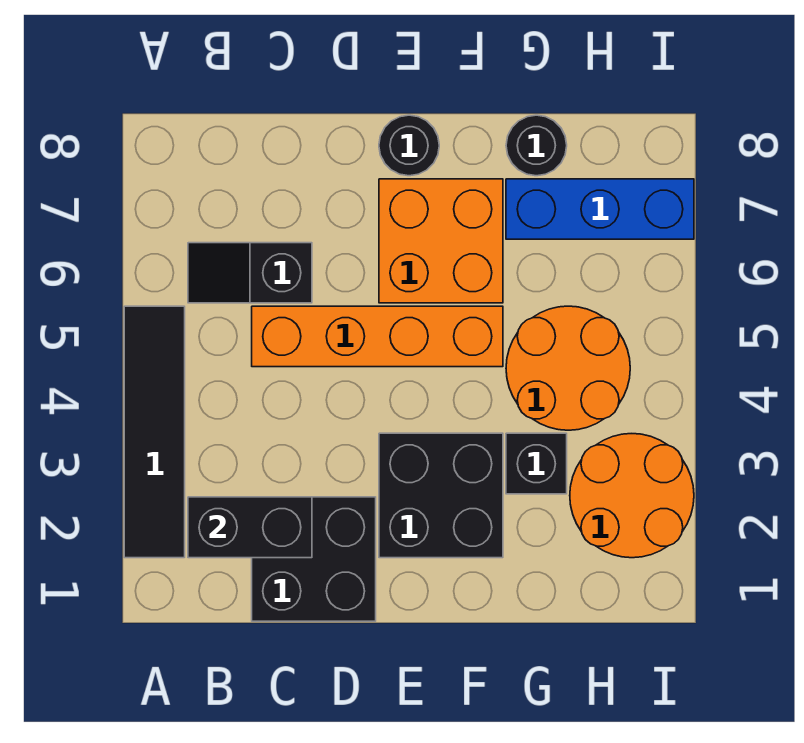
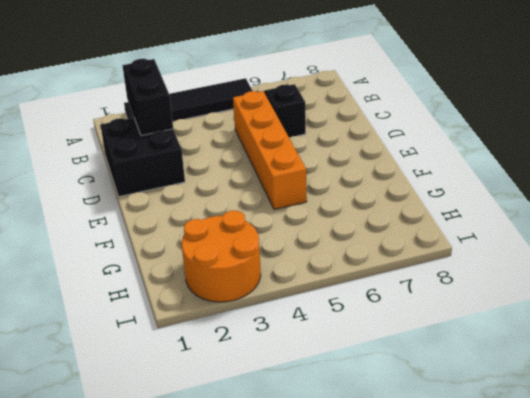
none -> black brick E2:F3 level 1
none -> orange brick E6:F7 level 1
none -> black round brick E8 level 1

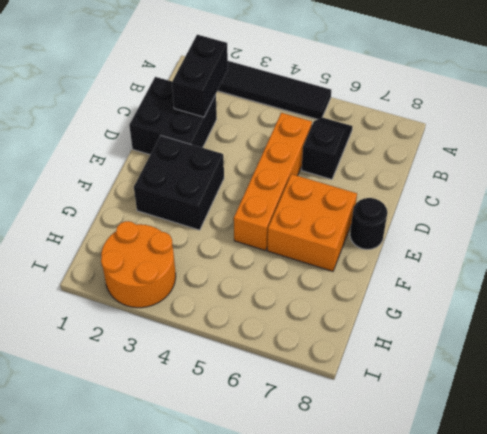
none -> black brick G3 level 1
none -> orange round brick G4:H5 level 1
none -> blue brick G7:I7 level 1

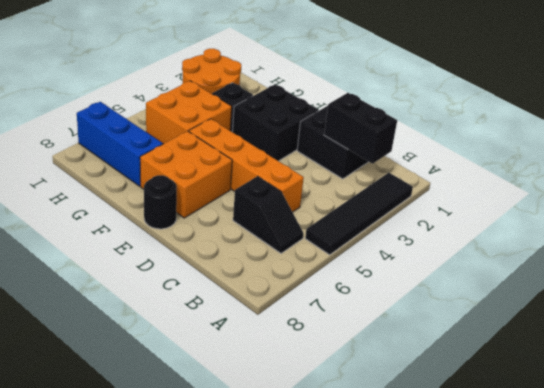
orange brick G4:H5 level 1 -> orange round brick G4:H5 level 1
none -> black round brick G8 level 1

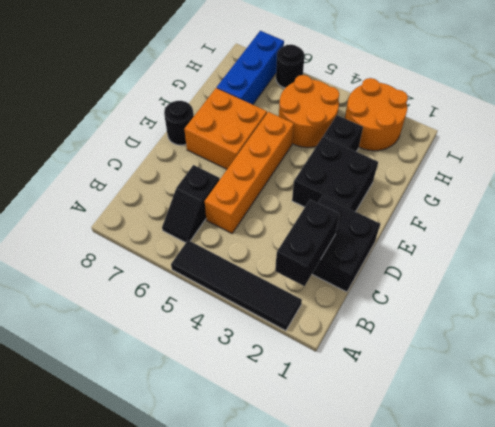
black round brick I6 level 1 -> black round brick G8 level 1

